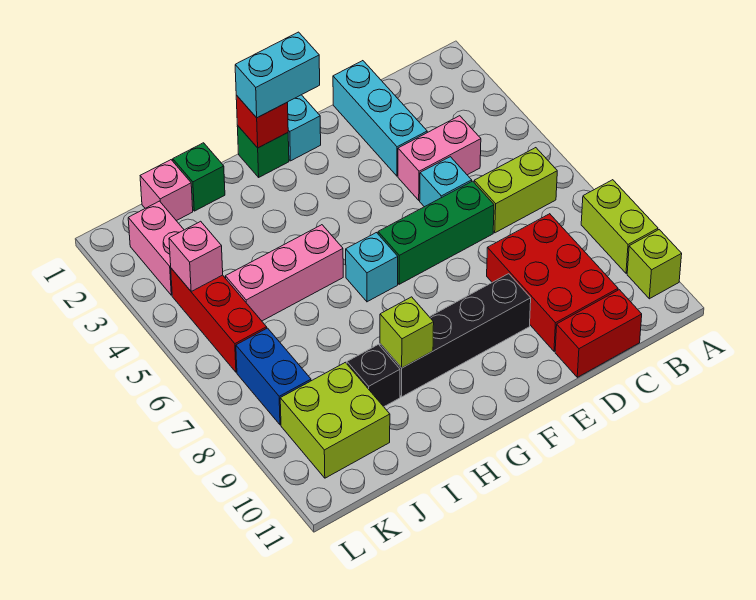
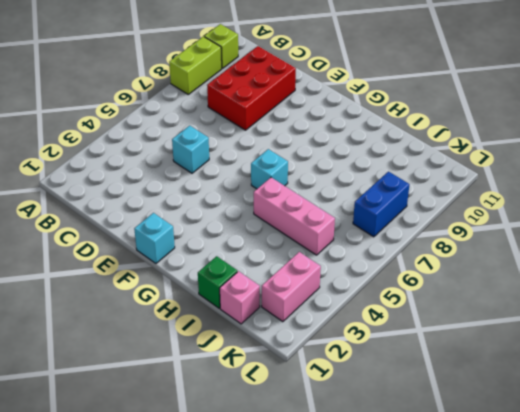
none -> lime brick B6:C6 level 1
none -> pink brick C4:D4 level 1
none -> red brick C11:D11 level 1

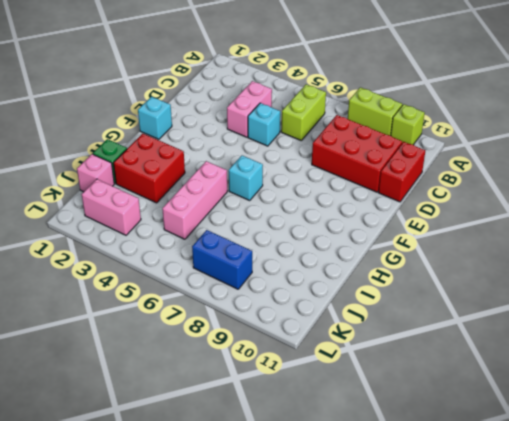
red brick H2:I3 level 1 -> none
none -> cyan brick D1:D3 level 1
none -> green brick D6:F6 level 1
none -> black brick E9:H9 level 1

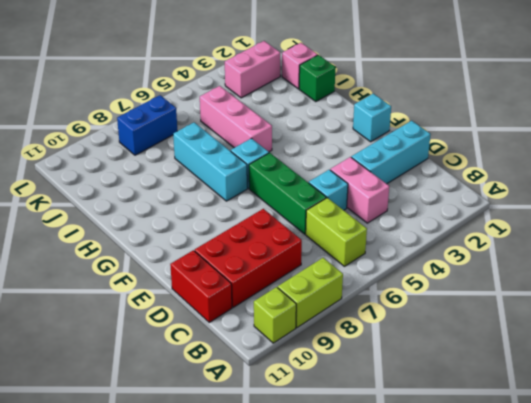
cyan brick G7:I7 level 1 -> none
none -> black brick E9:H9 level 1
none -> green brick G1 level 1
none -> black brick I9 level 1

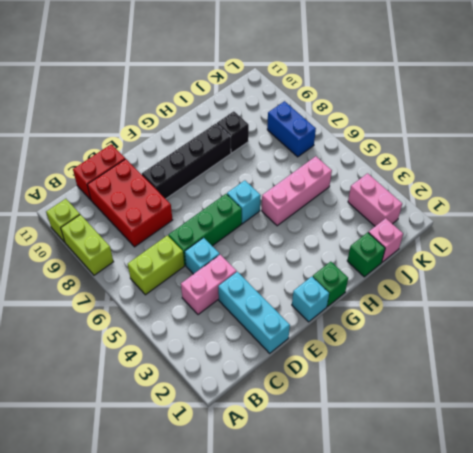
none -> lime brick J9:K10 level 1
none -> red brick K4:K6 level 1
none -> red brick G1 level 2

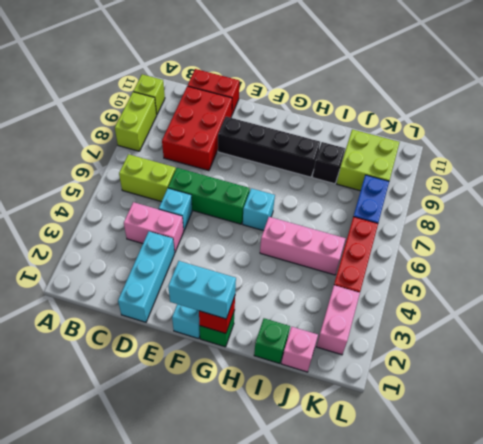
none -> lime brick H9 level 2
none -> pink brick K4 level 2

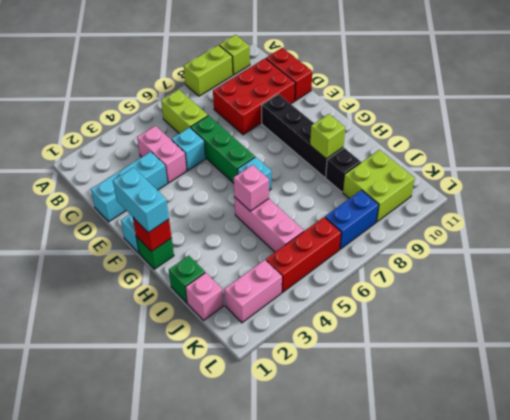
pink brick H5 level 2 -> pink brick K4 level 2

